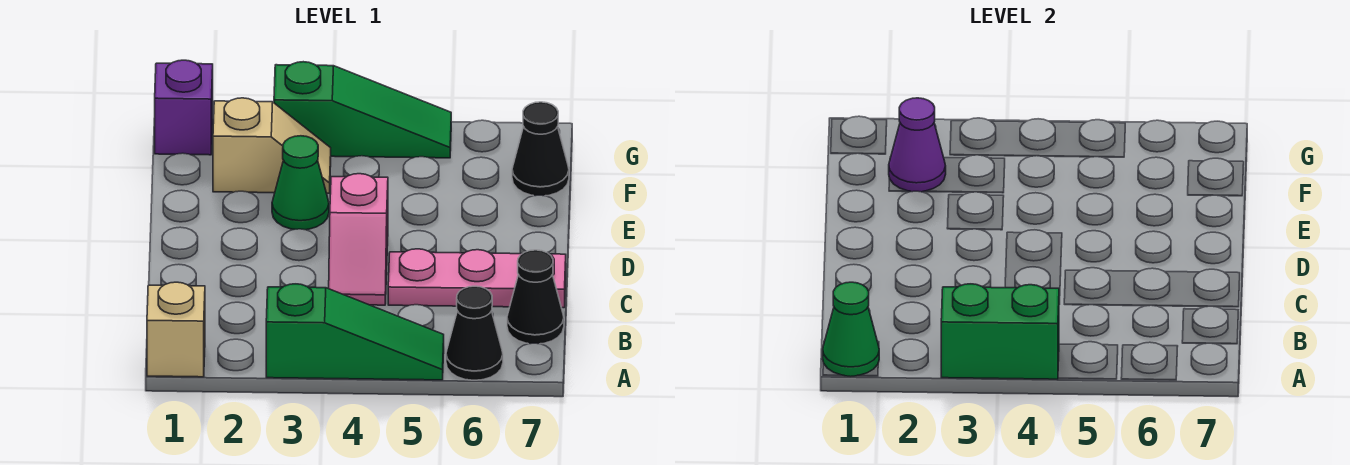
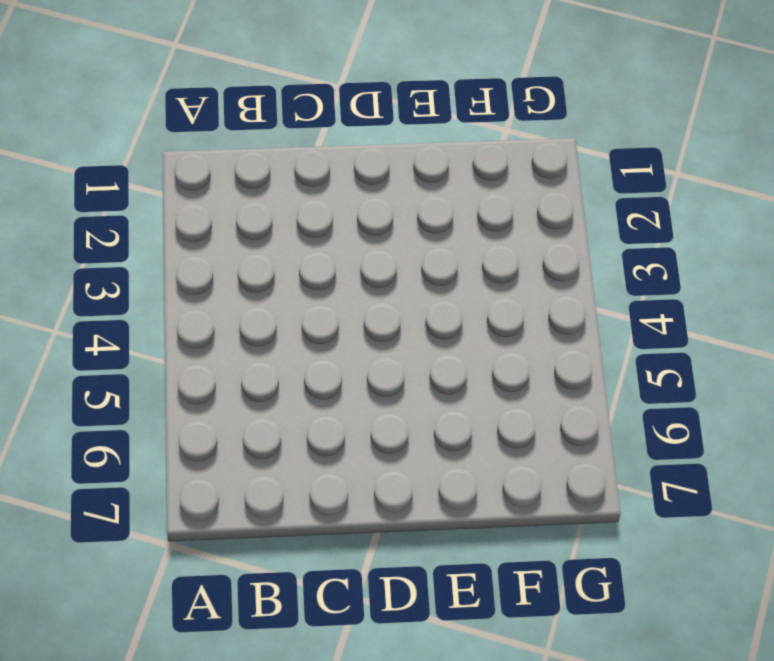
none -> tan brick A1 level 1
none -> green slope A3:A5 level 1 top 3
none -> black cone A6 level 1

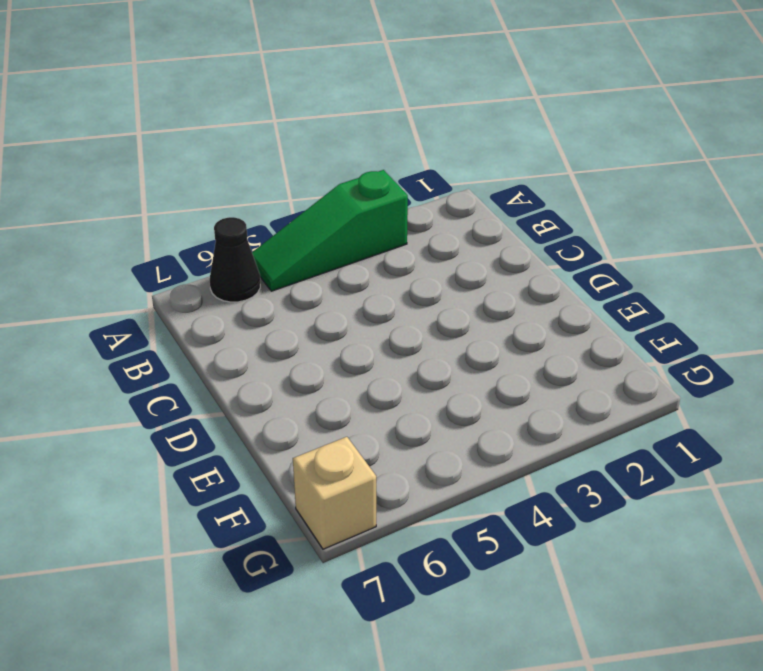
tan brick G7 level 1 -> tan brick A1 level 1
none -> black cone B7 level 1
none -> pink slope C4:D4 level 1 top D
none -> pink plate C5:C7 level 1

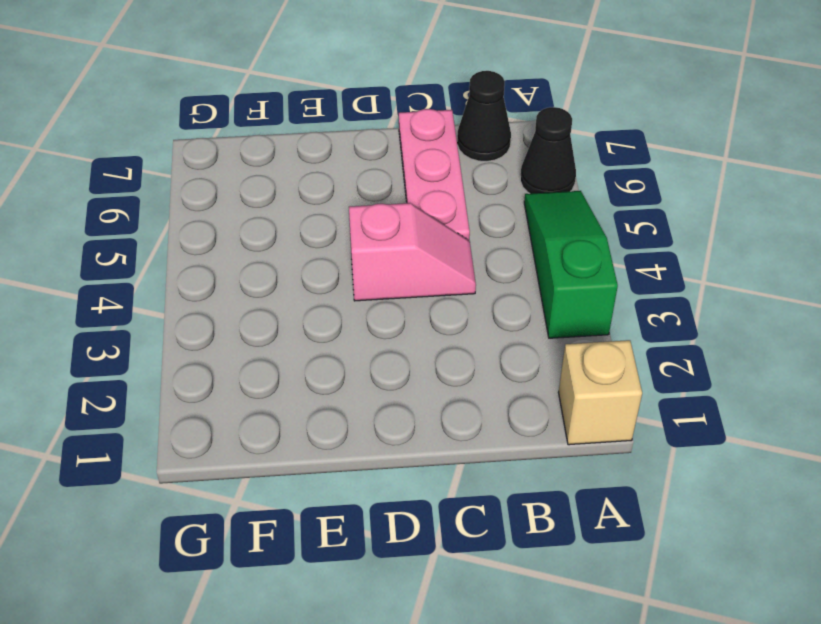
none -> green cone E3 level 1
none -> tan slope F2:F3 level 1 top 2
none -> black cone F7 level 1

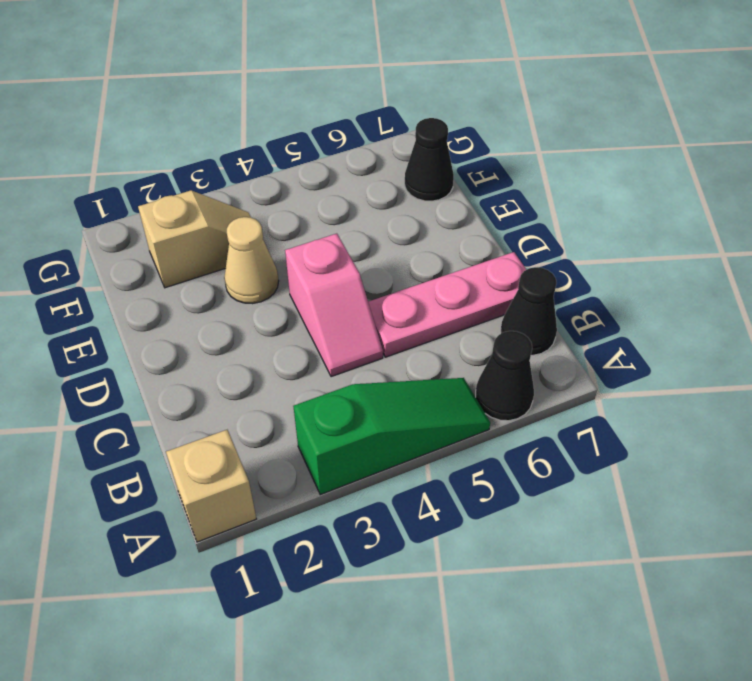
tan cone E3 level 1 -> green cone E3 level 1
none -> purple brick G1 level 1
none -> green slope G3:G5 level 1 top 3
none -> green cone A1 level 2

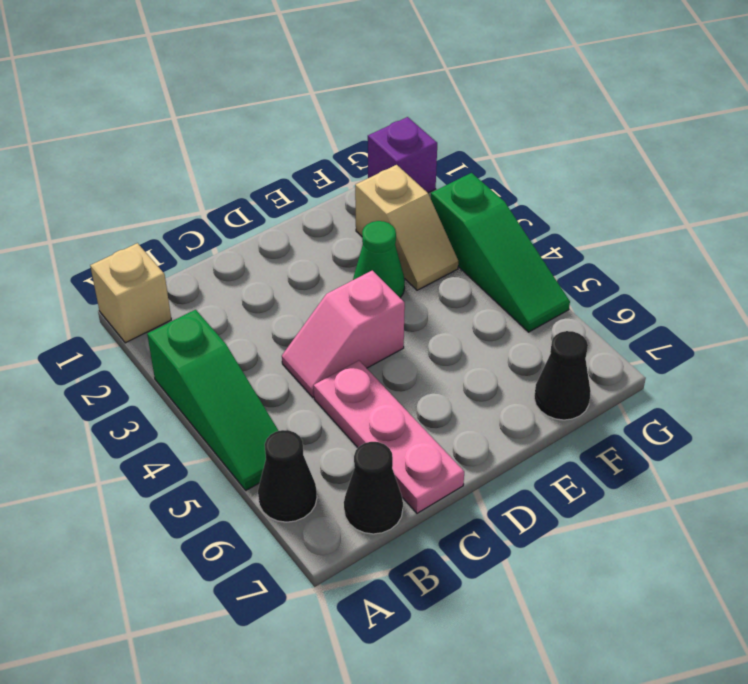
none -> green cone A1 level 2
none -> green brick A3:A4 level 2
none -> purple cone F2 level 2

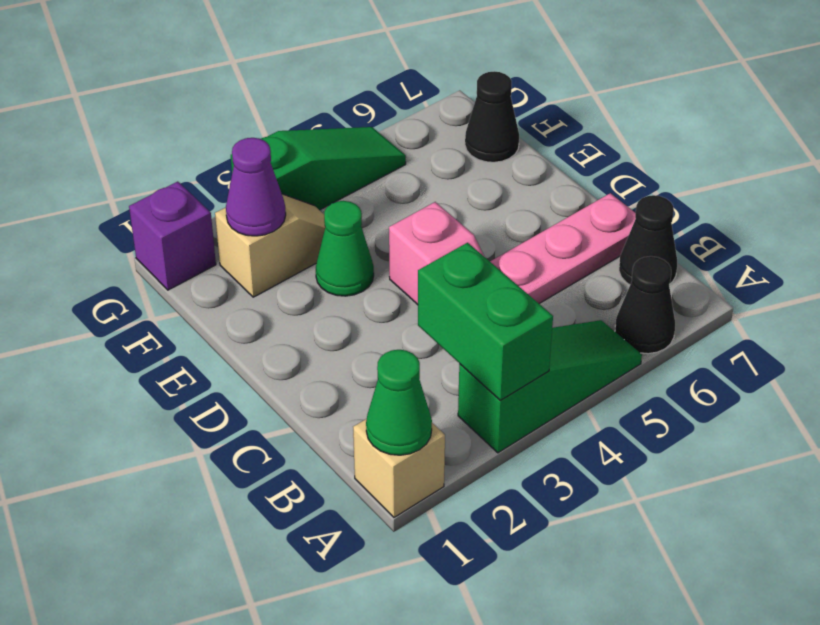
green brick A3:B3 level 2 -> green brick A3:A4 level 2

